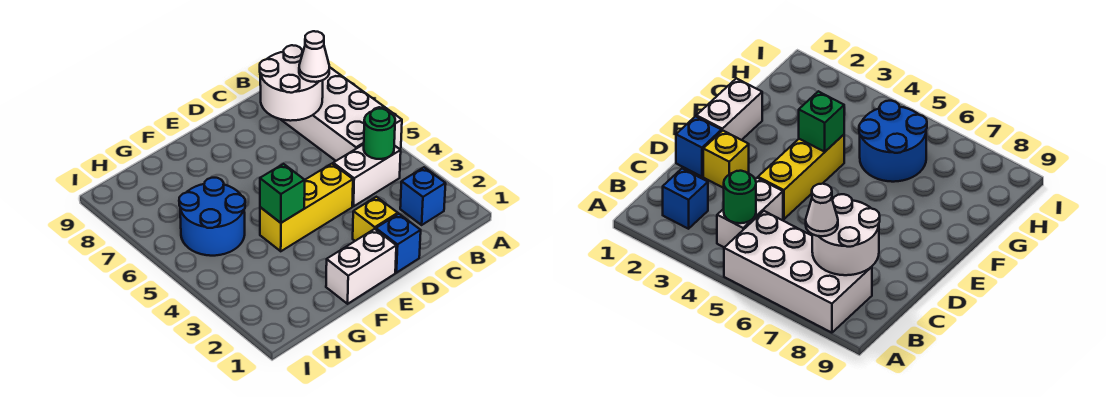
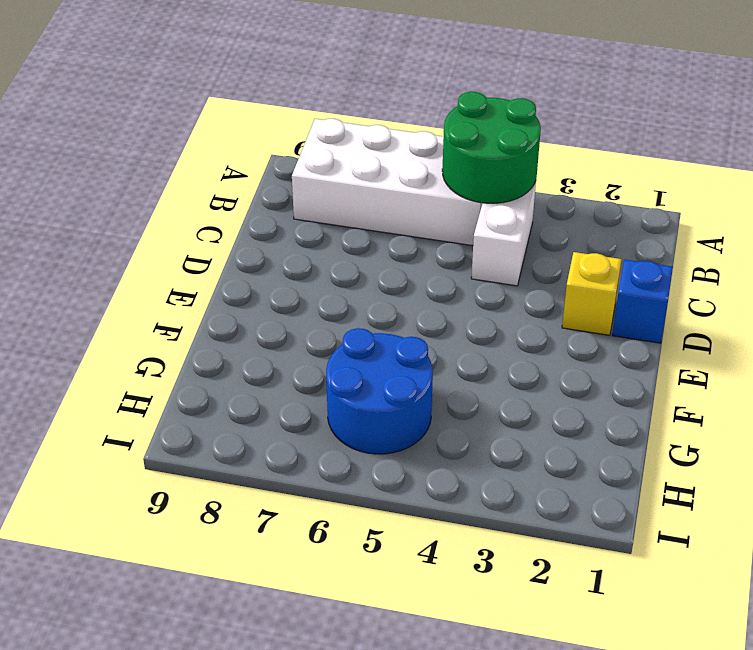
green round brick A4:B5 level 2 -> green round brick B4 level 2
none -> blue brick B2 level 1
none -> yellow brick D4:F4 level 1
none -> white brick E1:F1 level 1

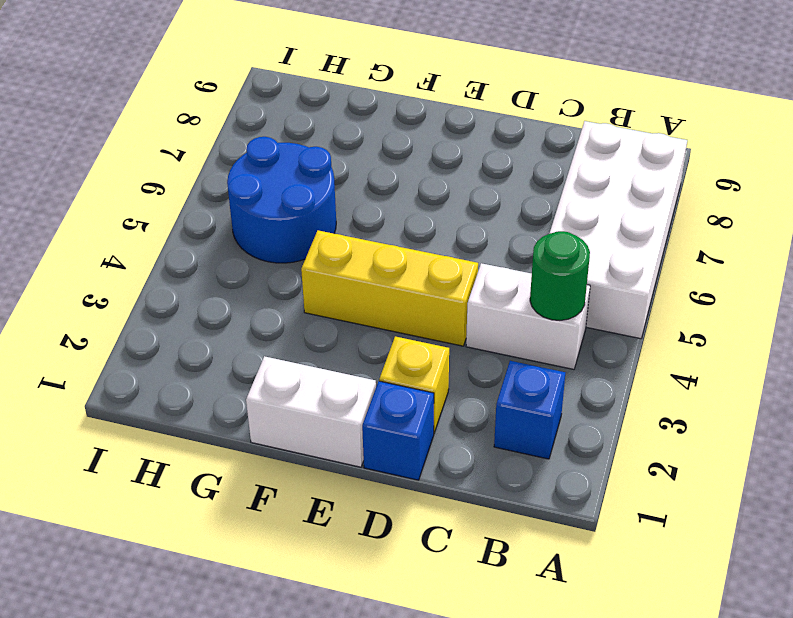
none -> white round brick B7:C8 level 2
none -> green brick F4 level 2
none -> white cone B7 level 3

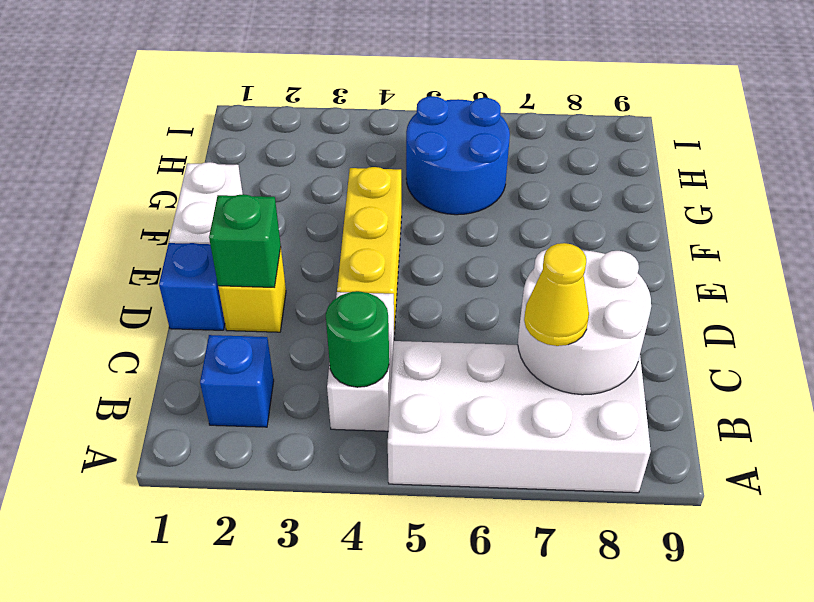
yellow cone B7 level 3 -> white cone B7 level 3
green brick D2 level 2 -> green brick F4 level 2

